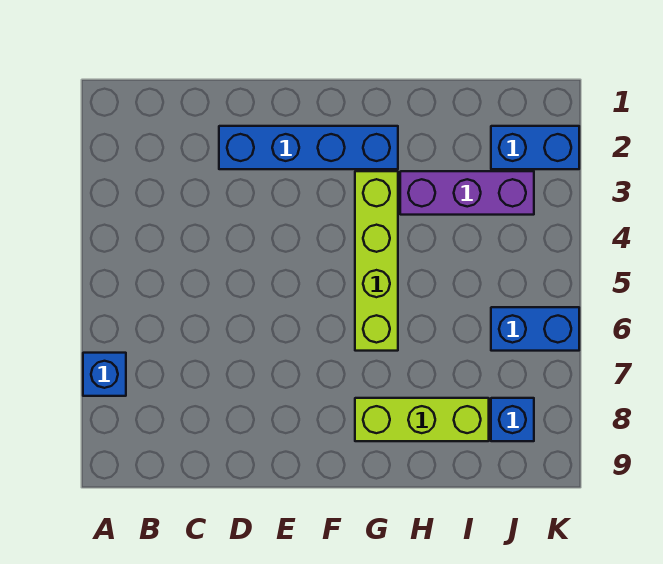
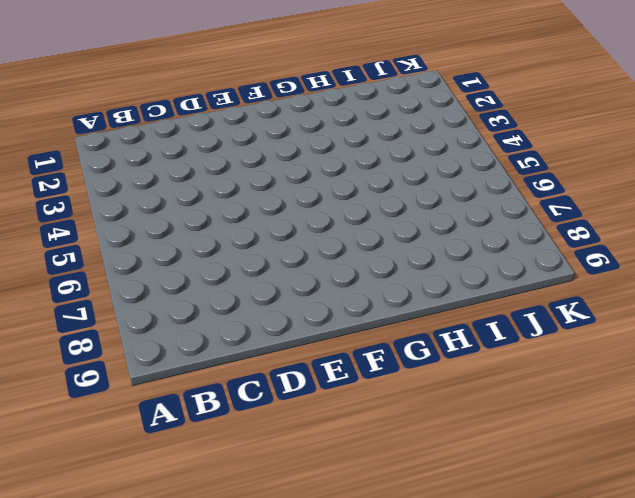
none -> blue brick A7 level 1
none -> blue brick D2:G2 level 1

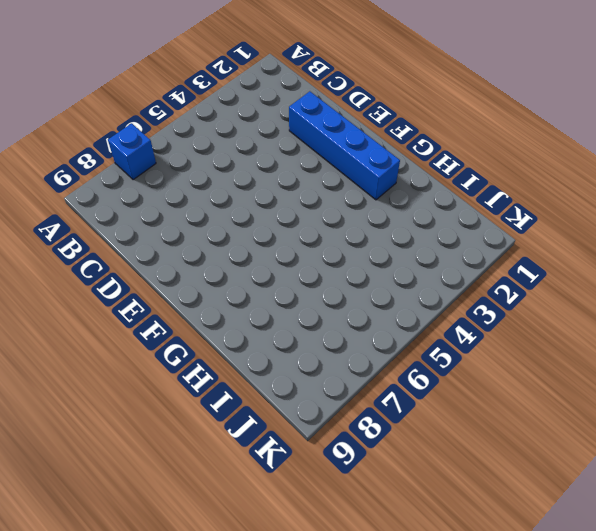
none -> lime brick G3:G6 level 1
none -> lime brick G8:I8 level 1

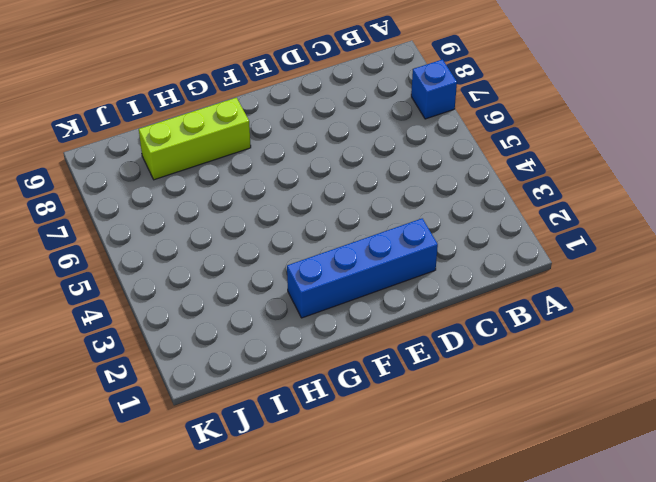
none -> lime brick G3:G6 level 1
none -> purple brick H3:J3 level 1

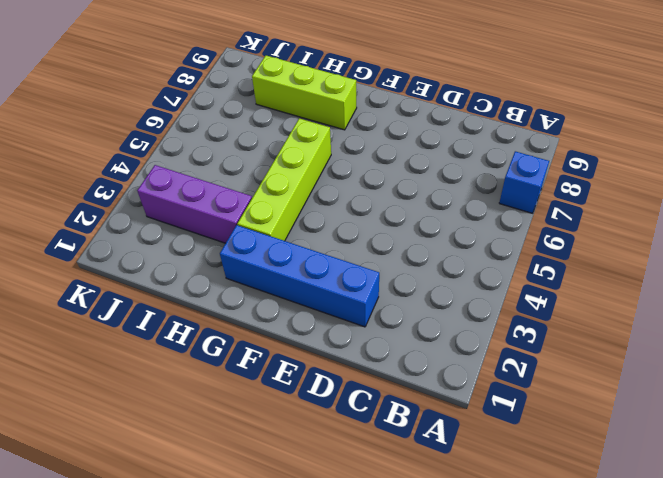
none -> blue brick J2:K2 level 1
none -> blue brick J6:K6 level 1

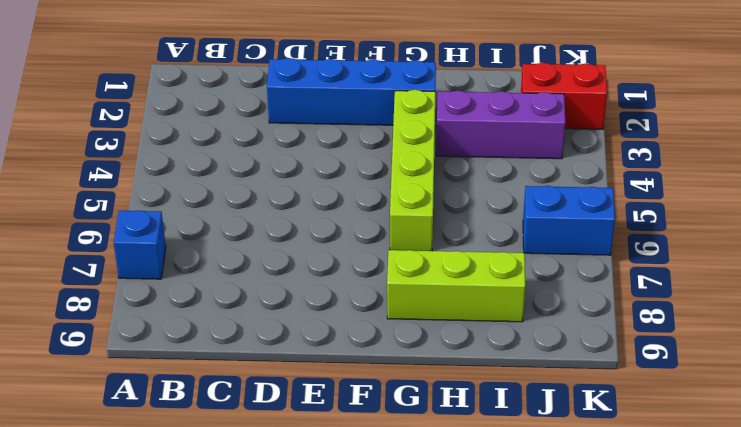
red brick J2:K2 level 1 -> blue brick J2:K2 level 1
none -> blue brick J8 level 1

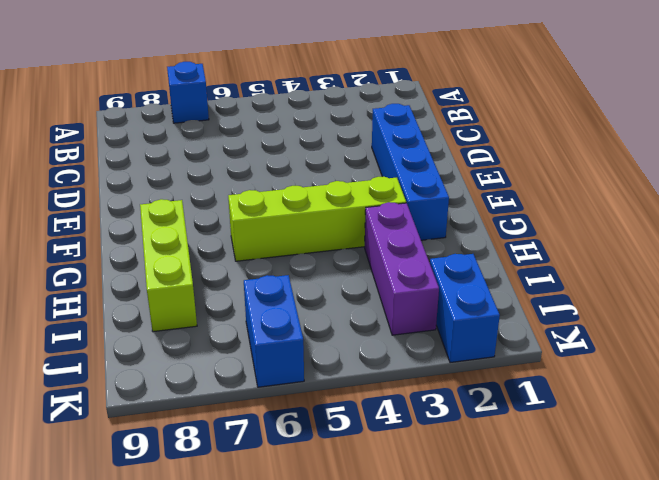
none -> blue brick J8 level 1

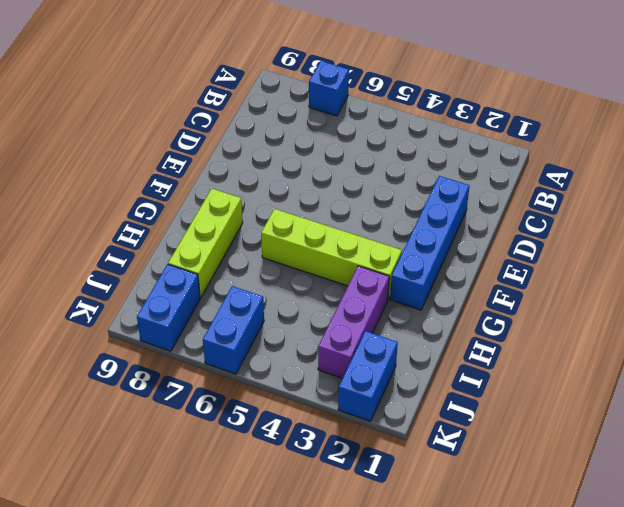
blue brick J8:K8 level 1 -> blue brick J8 level 1

